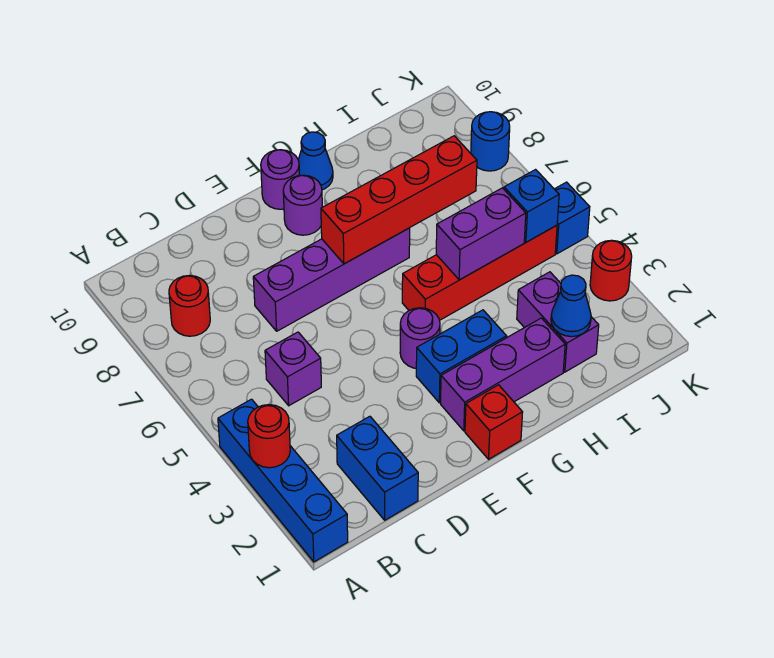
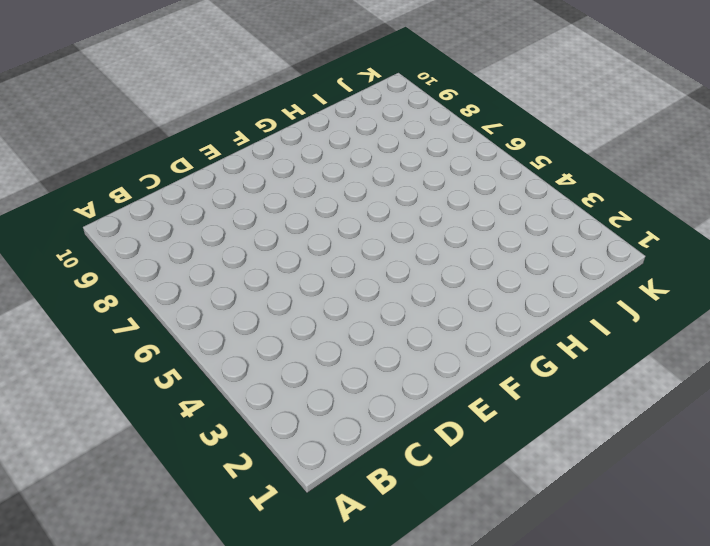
none -> blue brick A1:A4 level 1
none -> red round brick B8 level 1
none -> blue brick C1:C2 level 1

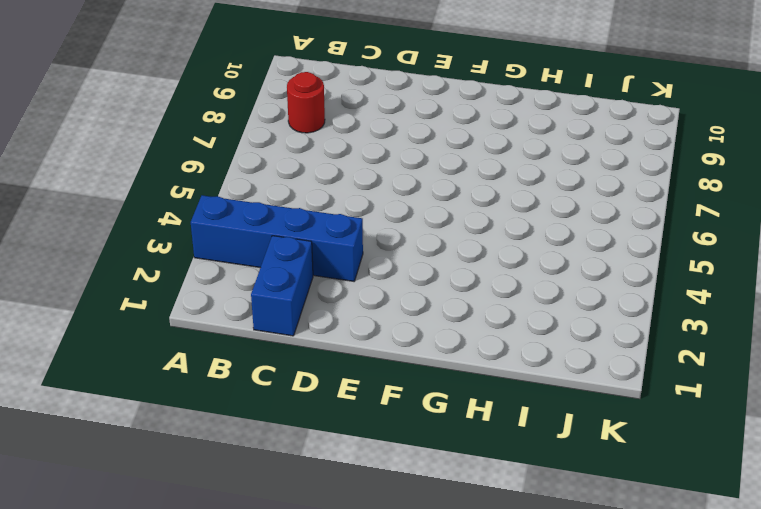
blue brick A3:D3 level 1 -> blue brick A1:A4 level 1
none -> purple brick C5 level 1
none -> purple brick D7:G7 level 1
none -> red brick F1 level 1

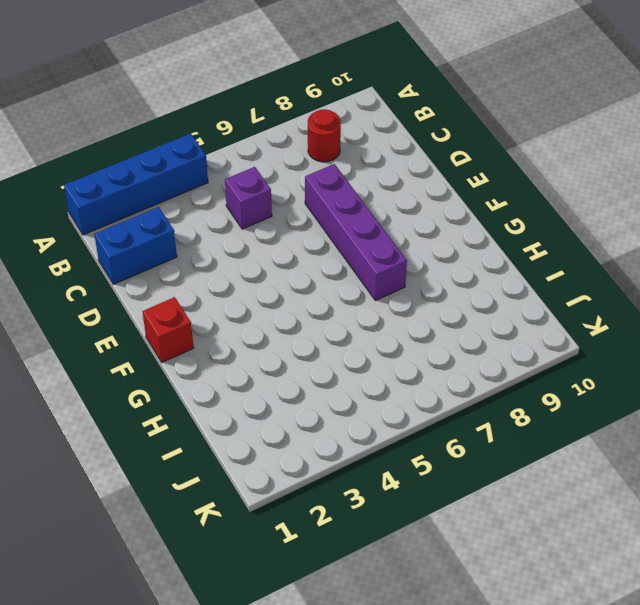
none -> purple brick F2:H2 level 1
none -> blue brick F3:G3 level 1
none -> purple round brick F4 level 1

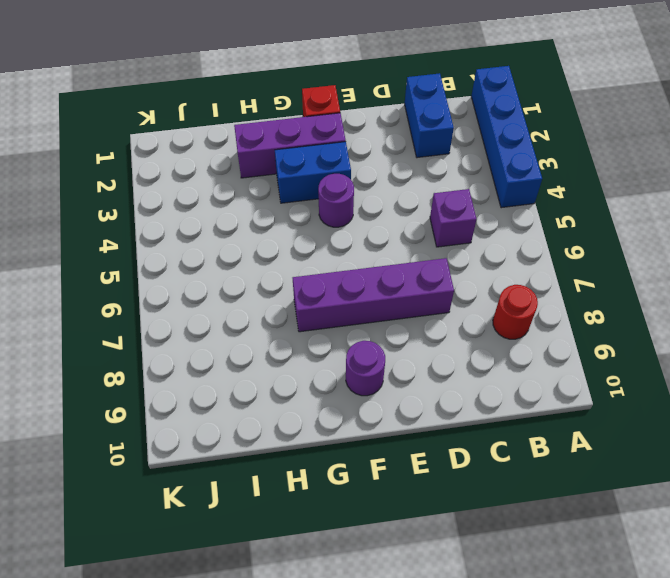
none -> purple round brick F10 level 1
none -> red brick G5:J5 level 1
none -> blue cone G10 level 1

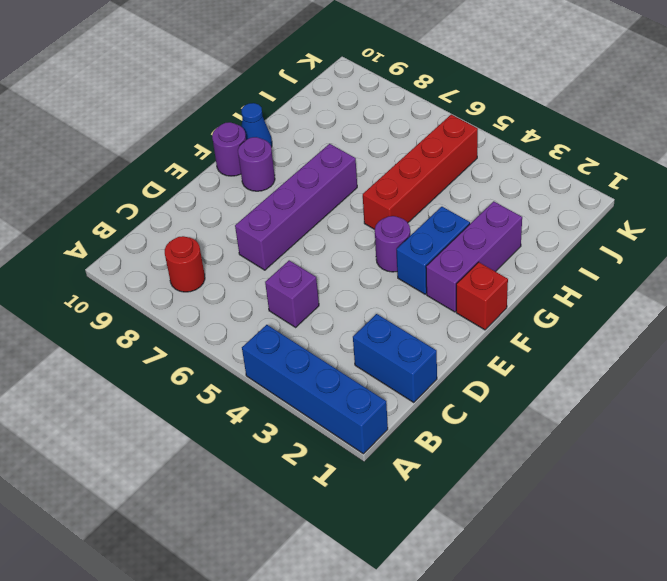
none -> purple brick I2:I3 level 1
none -> red round brick K3 level 1
none -> blue brick K5 level 1

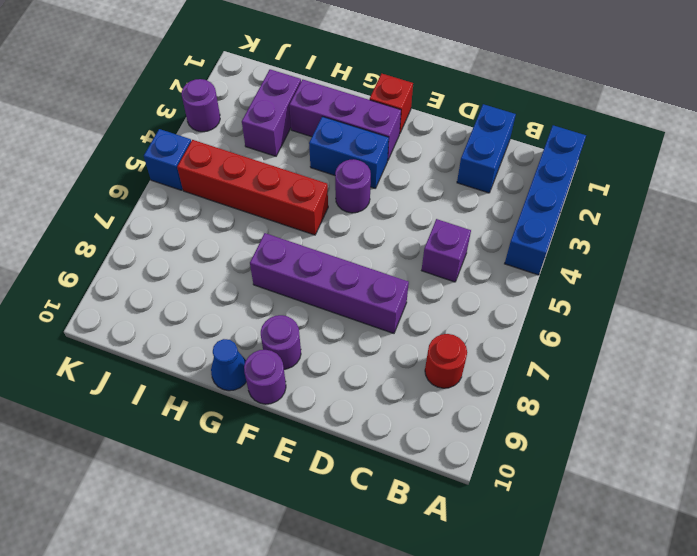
purple round brick K3 level 1 -> red round brick K3 level 1
none -> blue round brick K8 level 1
none -> red round brick A3 level 2
none -> red brick F7:I7 level 2

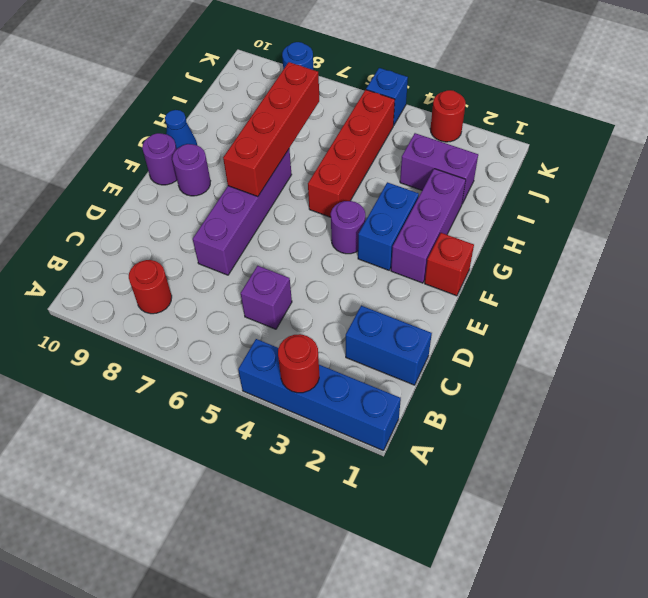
none -> purple brick H5:I5 level 2
none -> blue cone I2 level 2
none -> blue brick J5 level 2

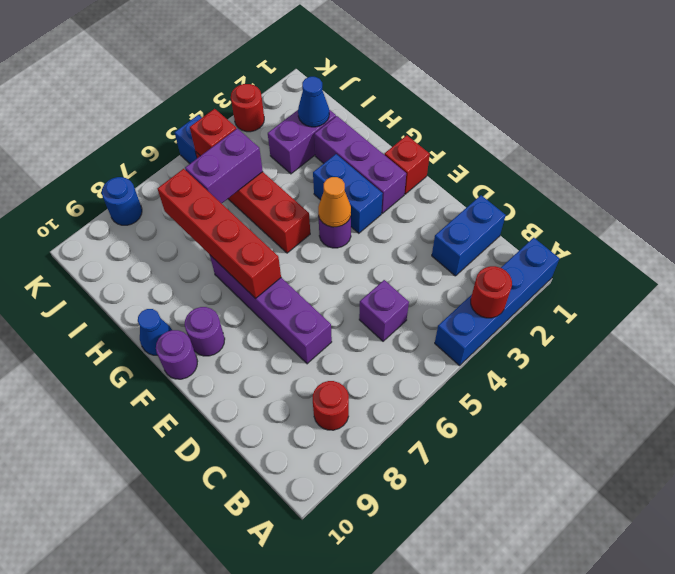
orange cone F4 level 2 -> none
purple brick I5:I6 level 2 -> purple brick H5:I5 level 2
red brick J5 level 2 -> blue brick J5 level 2

